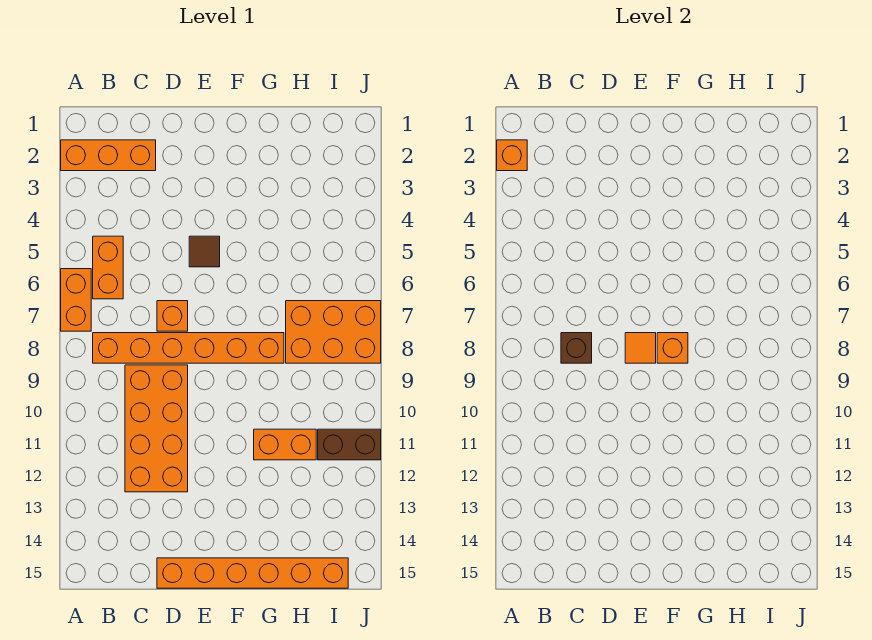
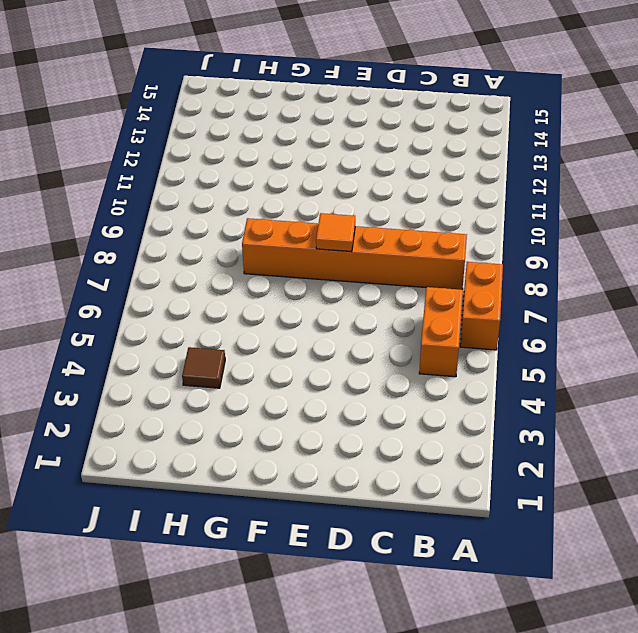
brown tile H4 level 1 -> brown tile E5 level 1
none -> orange brick A2:C2 level 1
none -> orange brick C9:D12 level 1
none -> orange brick D7 level 1

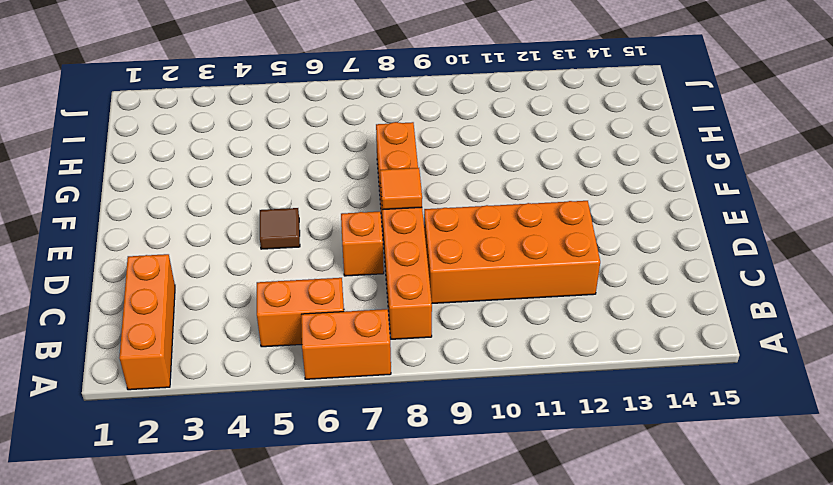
none -> orange brick D15:I15 level 1
none -> orange brick G11:H11 level 1
none -> orange brick H7:J8 level 1

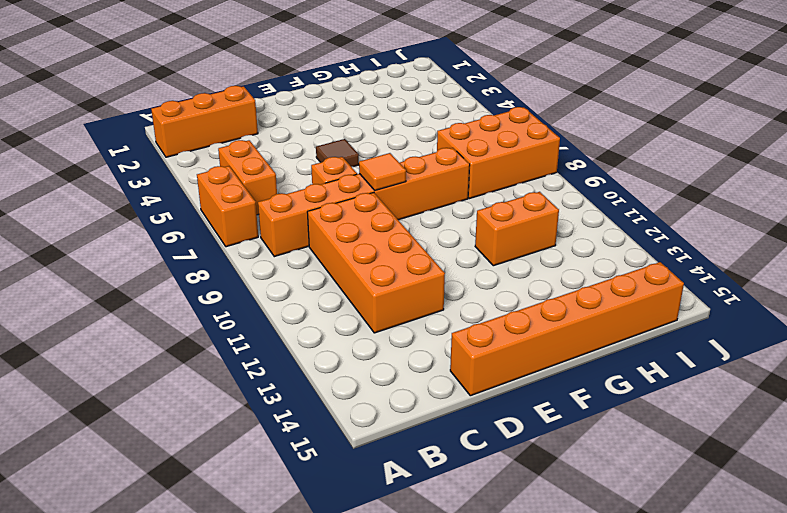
none -> brown brick I11:J11 level 1
none -> orange brick A2 level 2
none -> brown brick C8 level 2

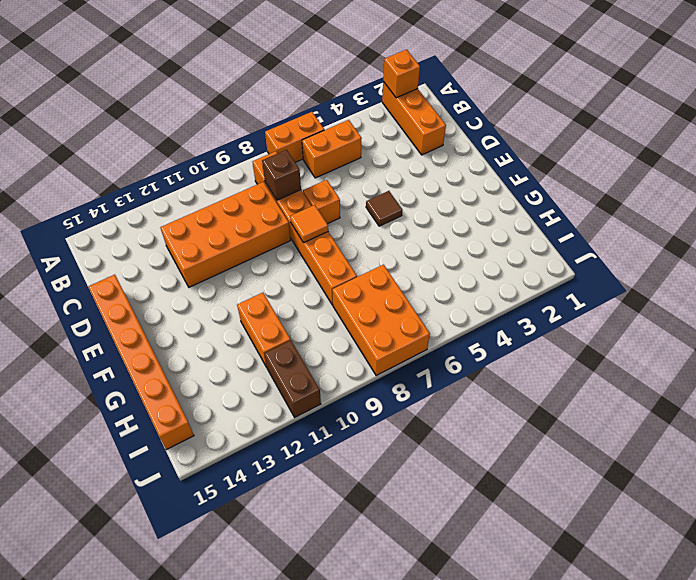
none -> orange brick F8 level 2

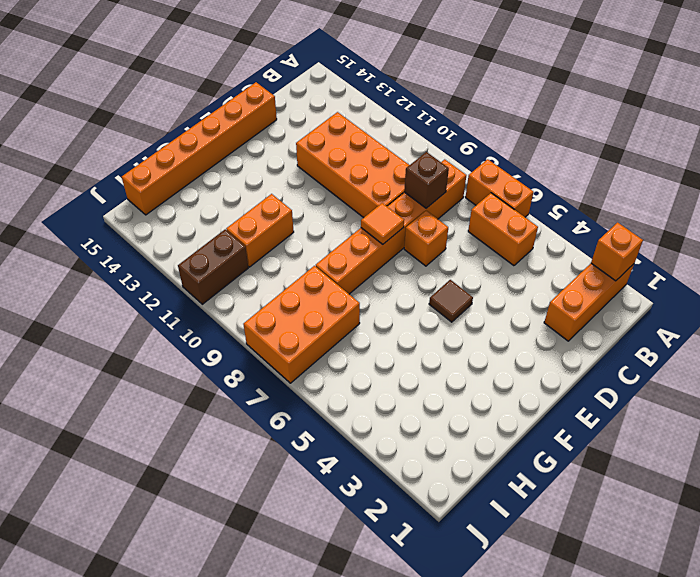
none -> orange brick F8 level 2

